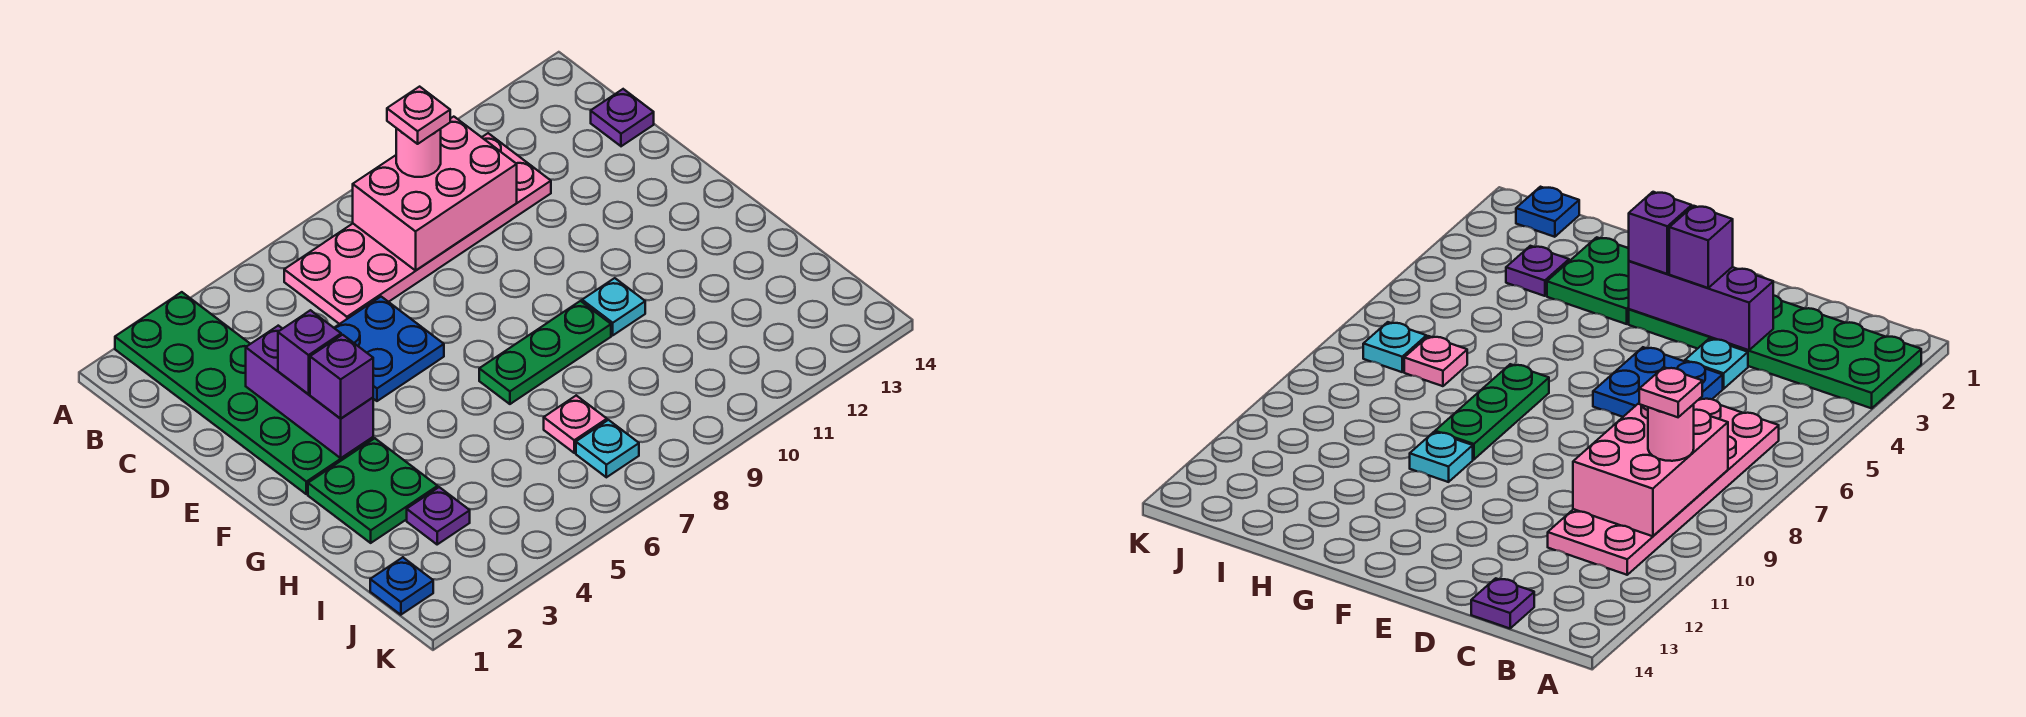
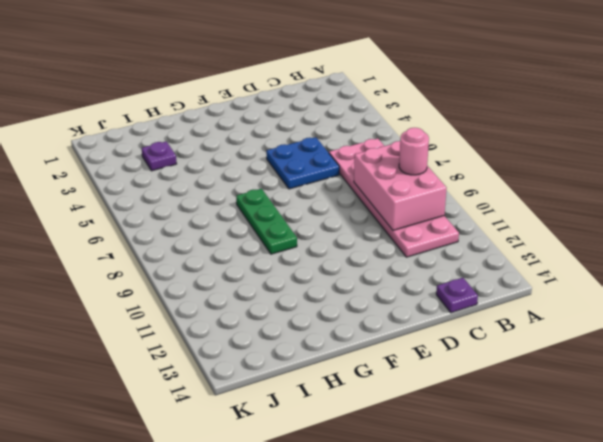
none -> green plate A2:F3 level 1
none -> cyan plate D4 level 1
none -> green plate G2:H3 level 1

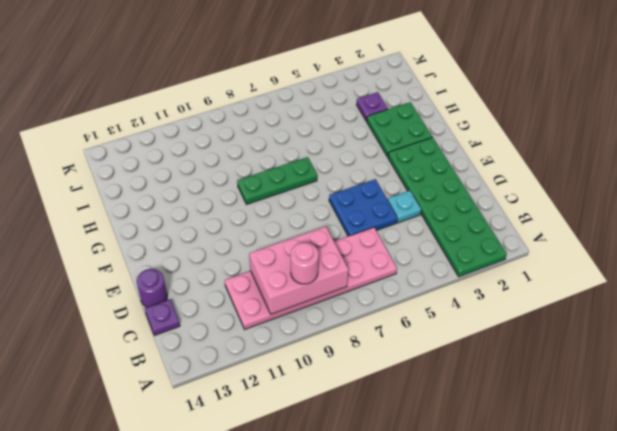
purple round brick D14 level 1 -> none
none -> cyan plate G10 level 1
none -> pink plate I7 level 1
none -> blue plate J1 level 1

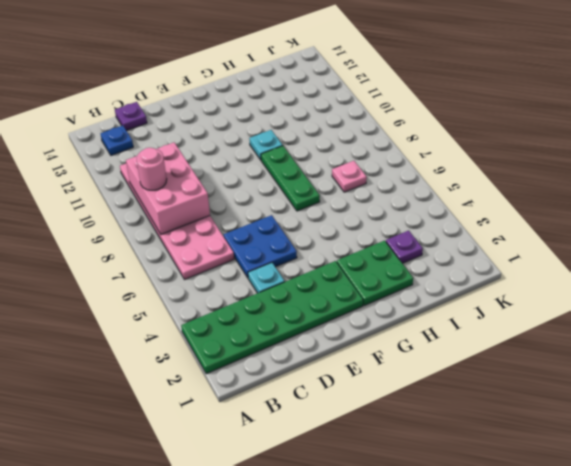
blue plate B13 level 1 -> blue plate J1 level 1
none -> cyan plate J7 level 1
none -> purple brick D3:F3 level 2
none -> purple brick E3 level 3

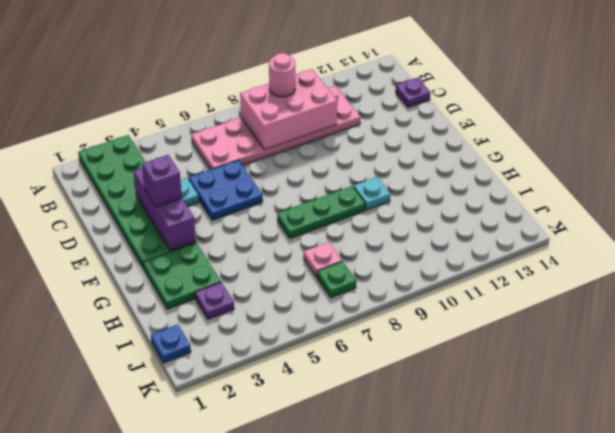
green plate J7 level 1 -> cyan plate J7 level 1
none -> purple brick F3 level 3
none -> pink plate B9 level 4

